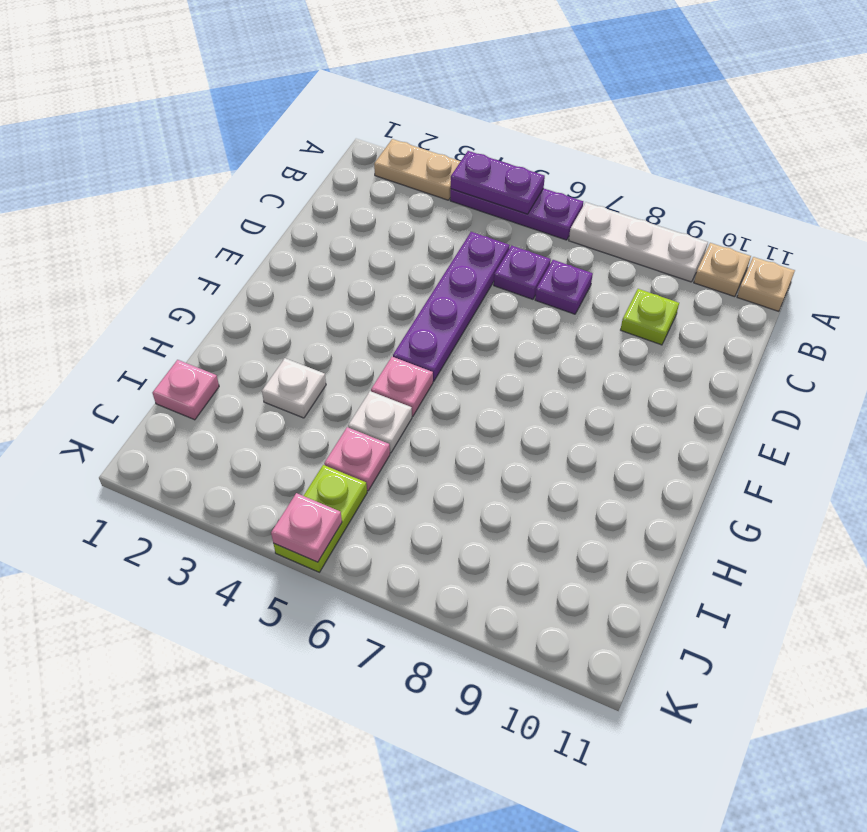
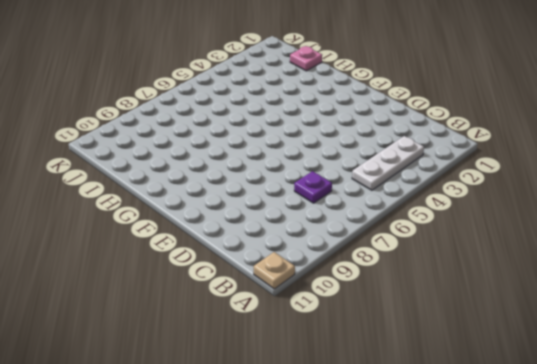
white plate B3:B5 level 1 -> white plate A7:A9 level 1
none -> tan plate A2:A3 level 1
none -> purple plate A4:A6 level 1
none -> tan plate A10 level 1

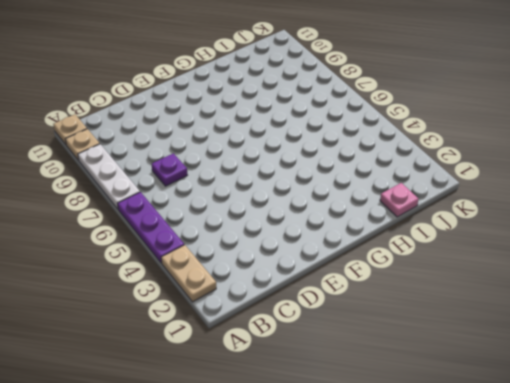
none -> purple plate C5:F5 level 1
none -> purple plate C6 level 1
none -> lime plate C9 level 1

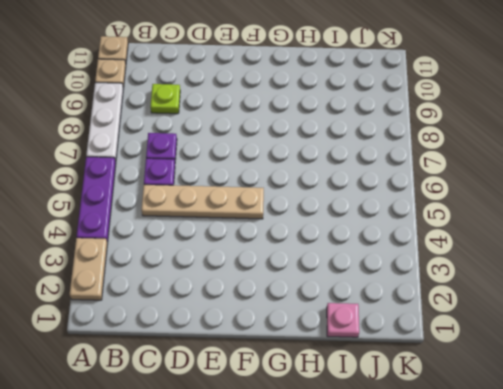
tan plate C5:F5 level 1 -> purple plate C5:F5 level 1
none -> pink plate G5 level 1
none -> white plate H3 level 1
none -> white plate H5 level 1

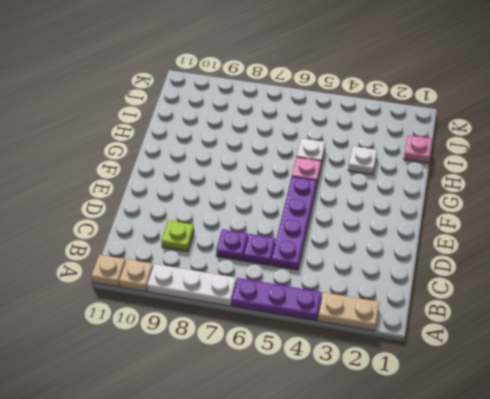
none -> pink plate I5 level 1
none -> lime plate J5:K5 level 1
none -> purple plate A4:A5 level 2

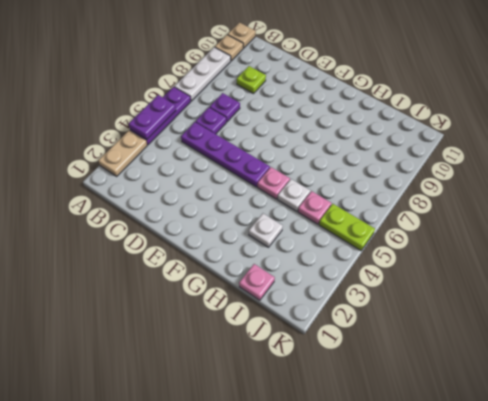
none -> pink plate K5 level 2

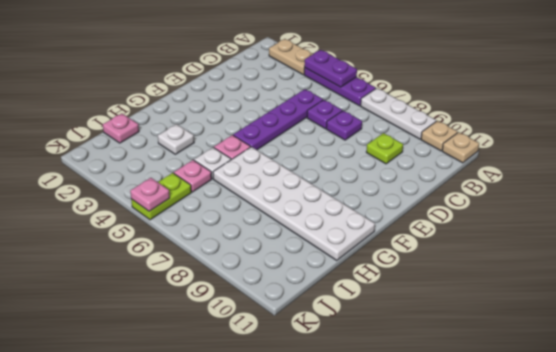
white plate G6:H11 level 1 -> none

